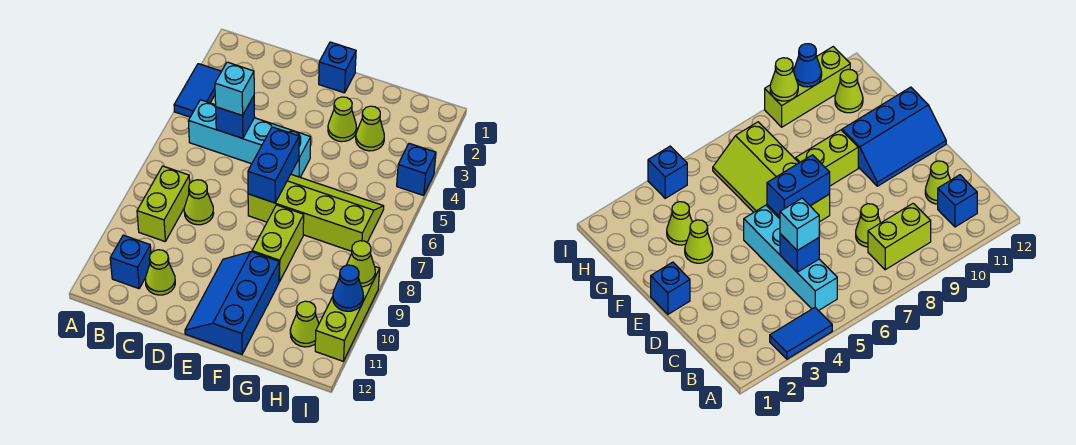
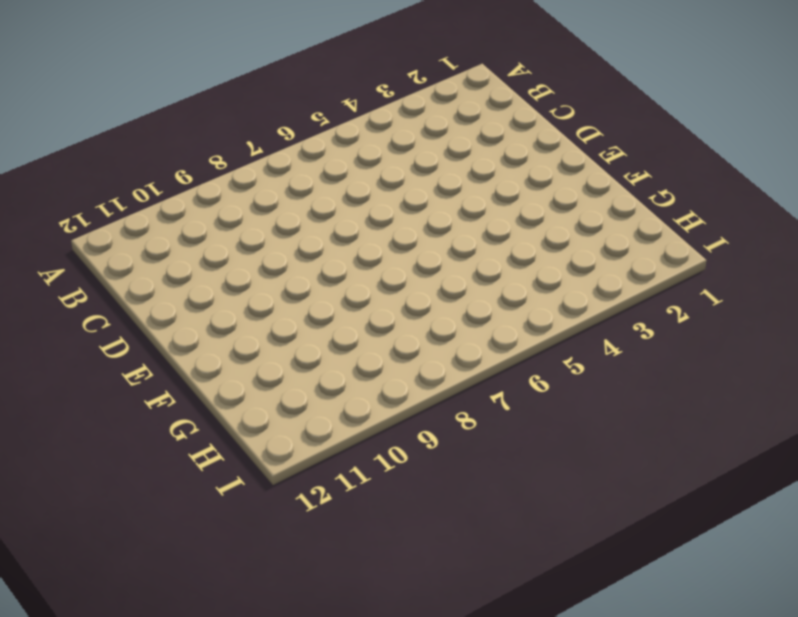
none -> blue tile A3:A4 level 1
none -> cyan brick B5:E5 level 1
none -> lime brick B8:B9 level 1

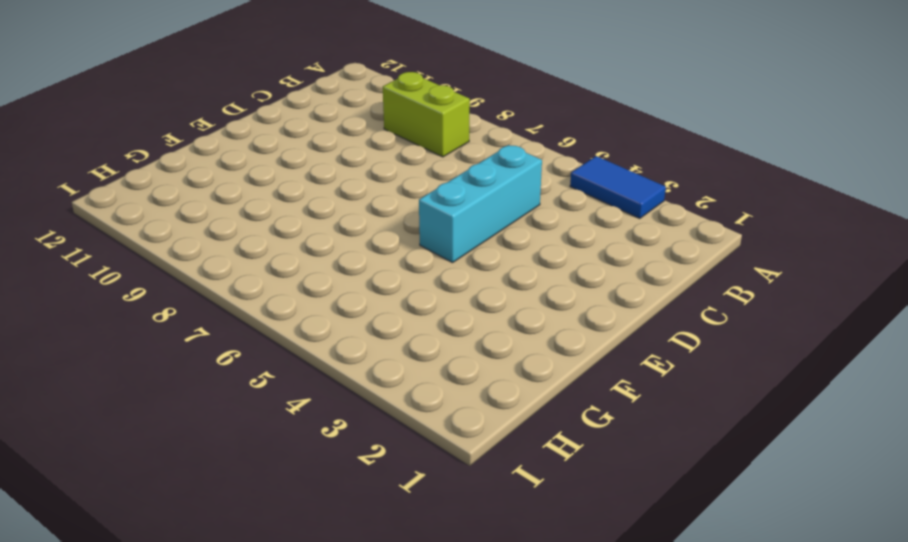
cyan brick C5:E5 level 1 -> cyan brick B5:E5 level 1
none -> blue brick B11 level 1
none -> lime cone C8 level 1
none -> lime cone C11 level 1

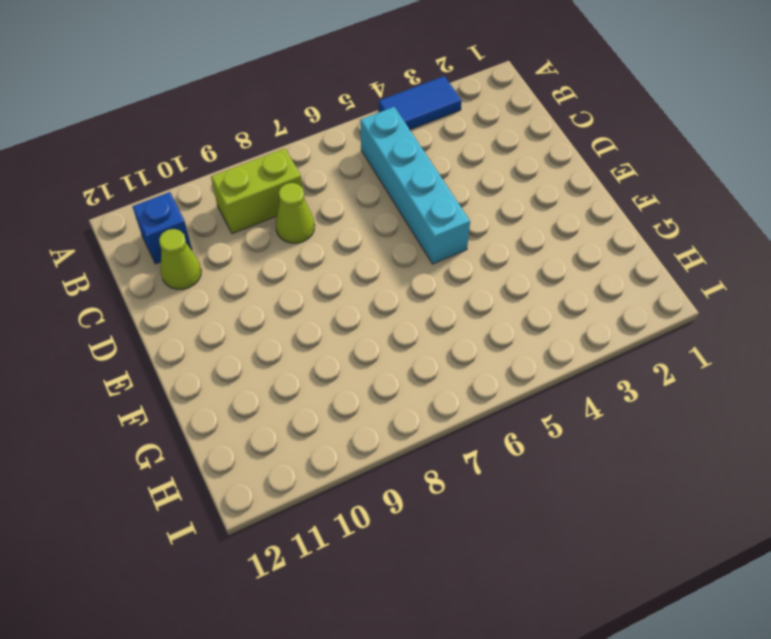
none -> blue brick E1 level 1
none -> lime slope E6:H7 level 1 top 7
none -> blue slope E10:F12 level 1 top F

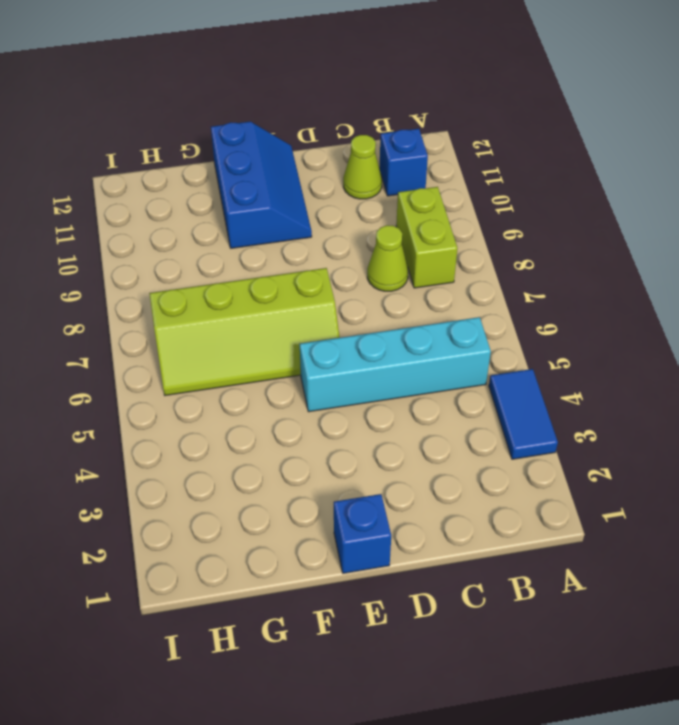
none -> lime cone F3 level 1
none -> lime brick F8:F9 level 1
none -> lime cone G3 level 1

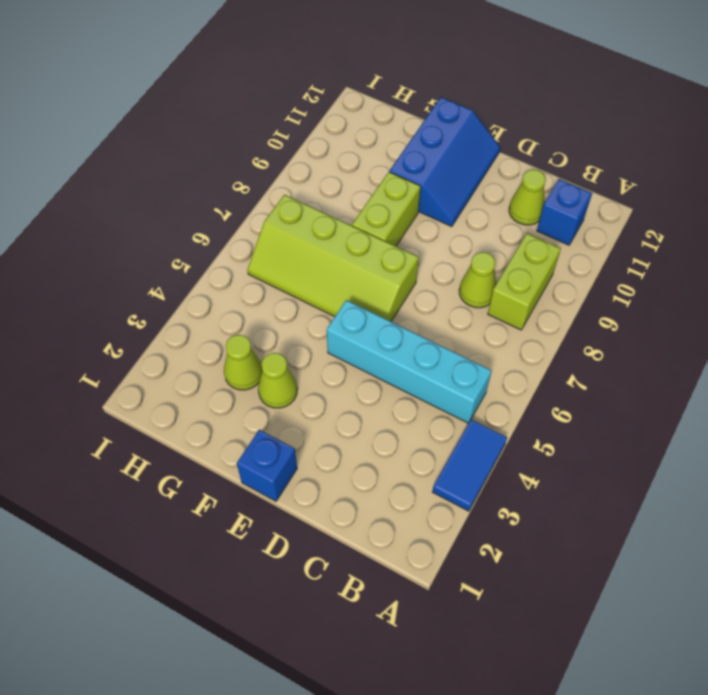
none -> lime cone H11 level 1
none -> blue brick I4 level 1
none -> lime brick I9:I11 level 1

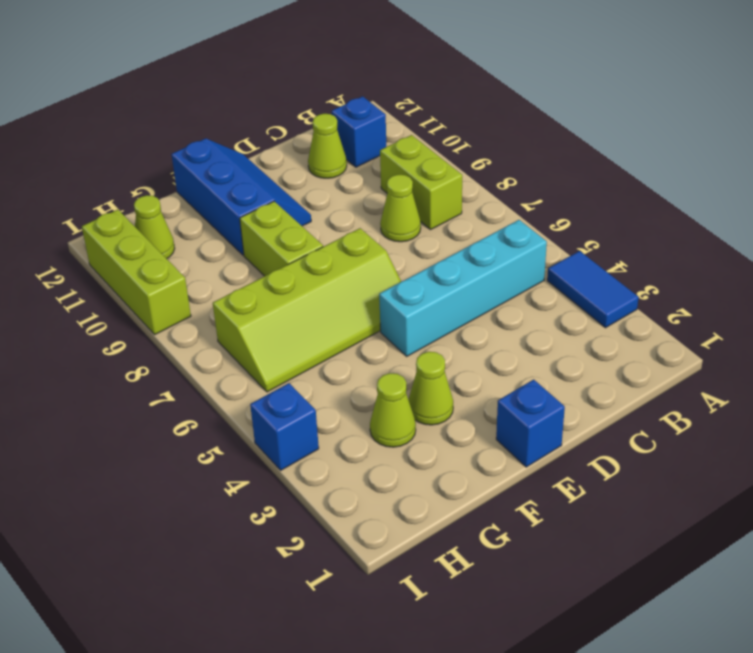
none -> blue brick C5 level 2
none -> blue brick E6:E7 level 2
none -> lime cone I9 level 2

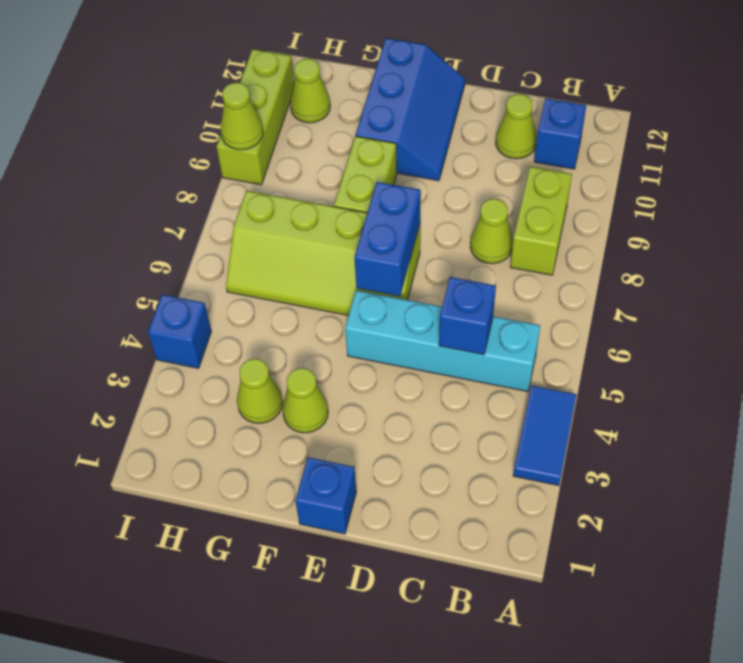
none -> blue cone I10 level 2
none -> cyan brick C5 level 3

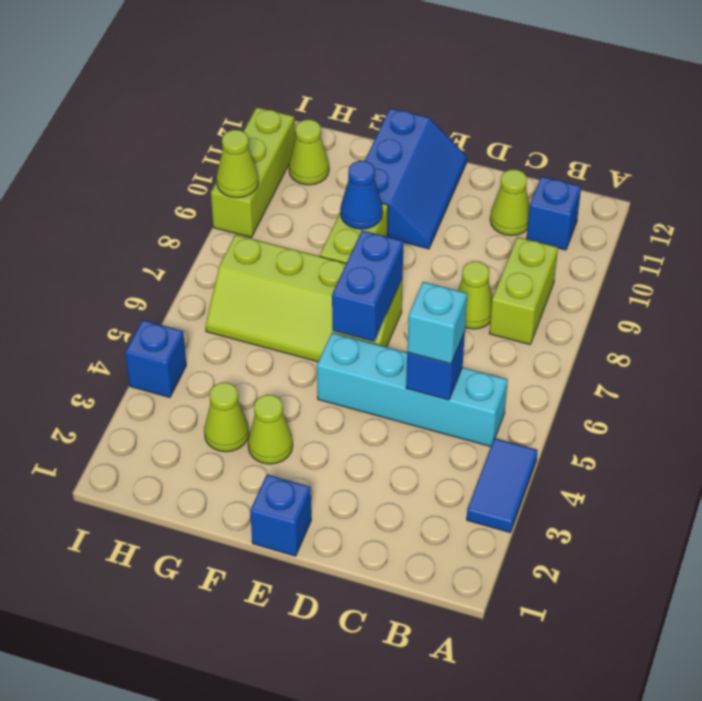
blue cone F9 level 2 -> blue cone I10 level 2

